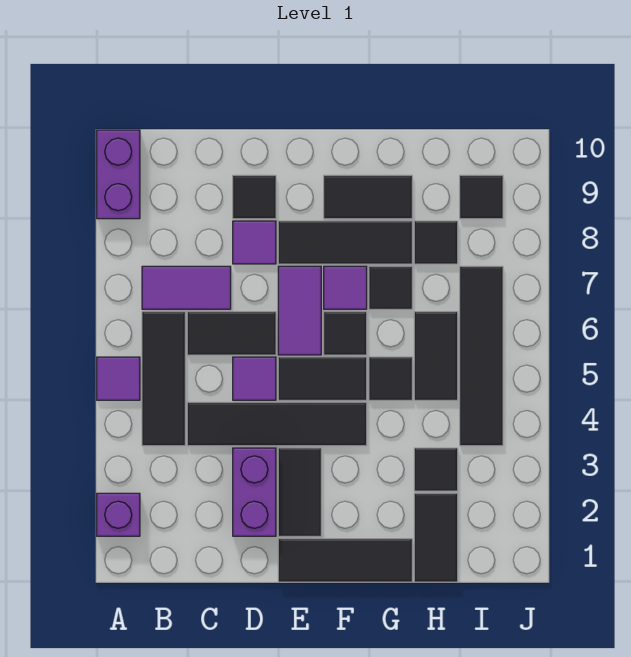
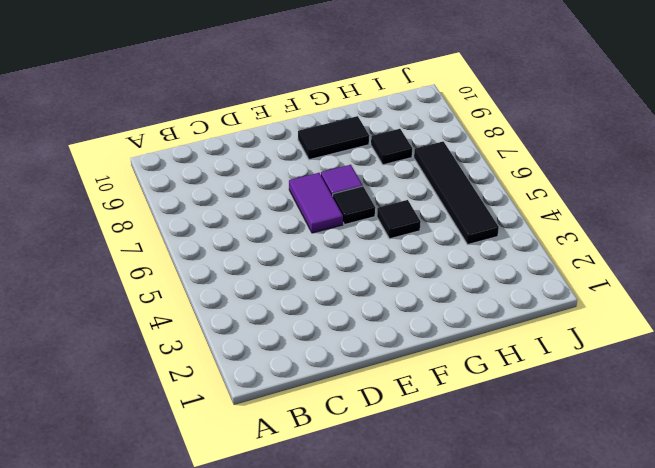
none -> purple brick A2 level 1
none -> purple tile A5 level 1
none -> purple brick A9:A10 level 1

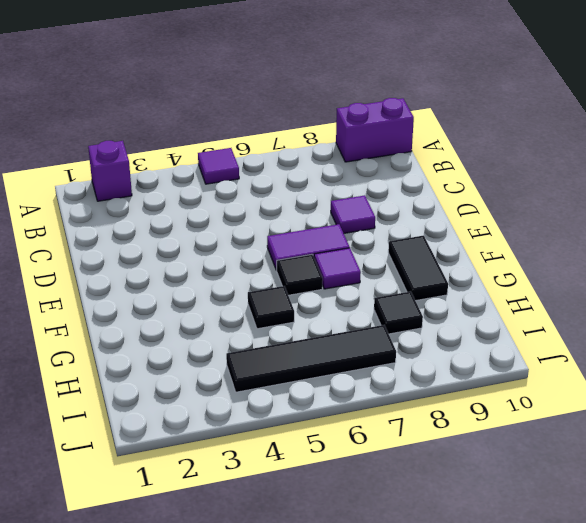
none -> black tile B4:B6 level 1
none -> purple tile B7:C7 level 1
none -> black tile C4:F4 level 1

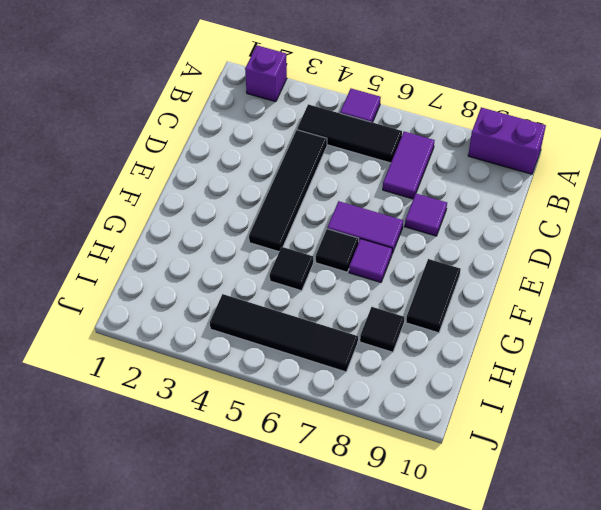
none -> black tile C6:D6 level 1
none -> purple brick D2:D3 level 1
none -> purple tile D5 level 1

